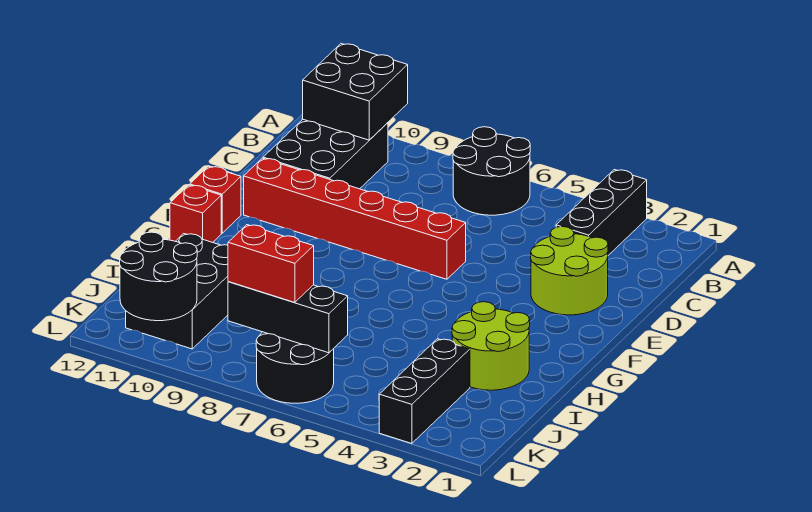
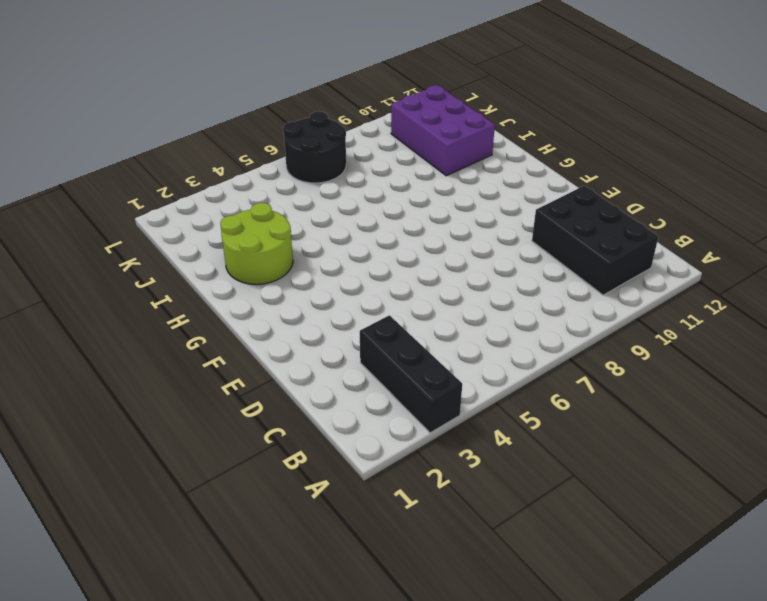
purple brick I10:K11 level 1 -> black brick I10:K11 level 1
none -> black round brick A6:B7 level 1
none -> lime round brick D2:E3 level 1
none -> red brick E6:E11 level 1

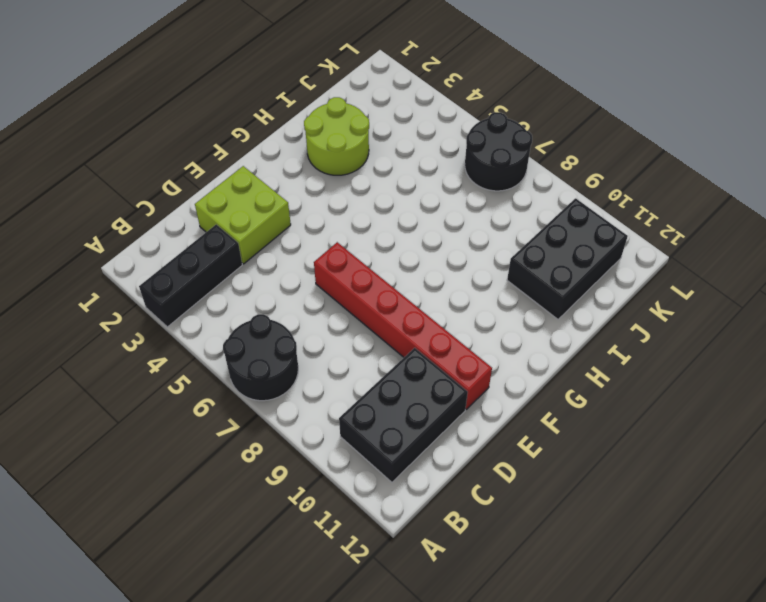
lime brick D2:E3 level 1 -> lime round brick D2:E3 level 1
none -> red brick F12 level 1
none -> red brick G12 level 1
none -> black brick J3:L3 level 1

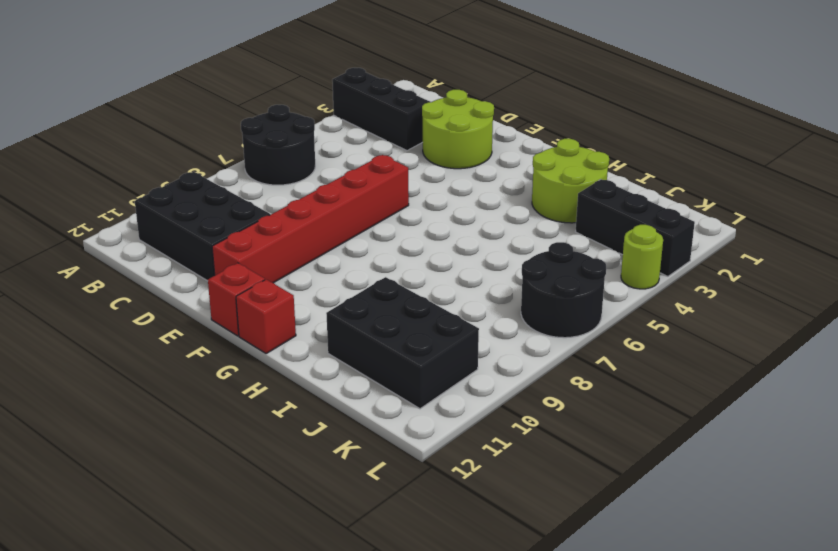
lime round brick L4 level 1 -> none
none -> black brick A10:B11 level 2
none -> black brick K6:K8 level 2
none -> black round brick K10:L11 level 2

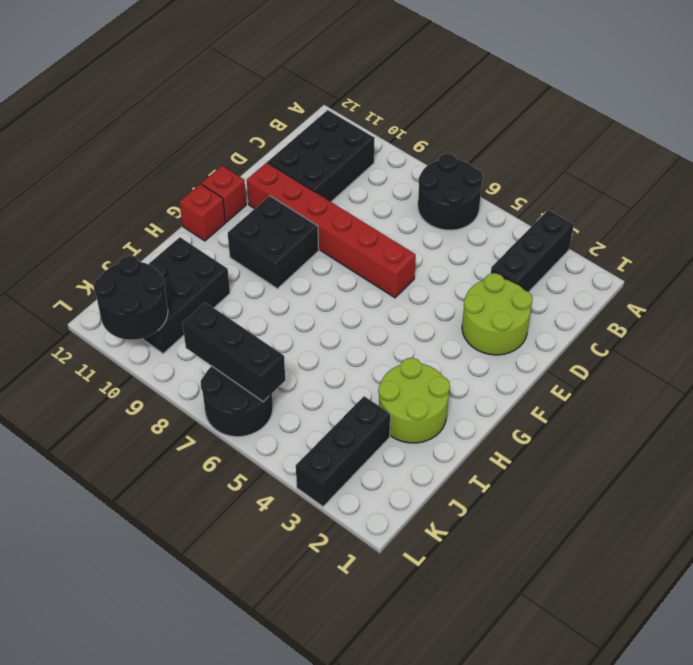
black brick F9:G10 level 1 -> black brick A10:B11 level 2
none -> red brick K7:K8 level 3

